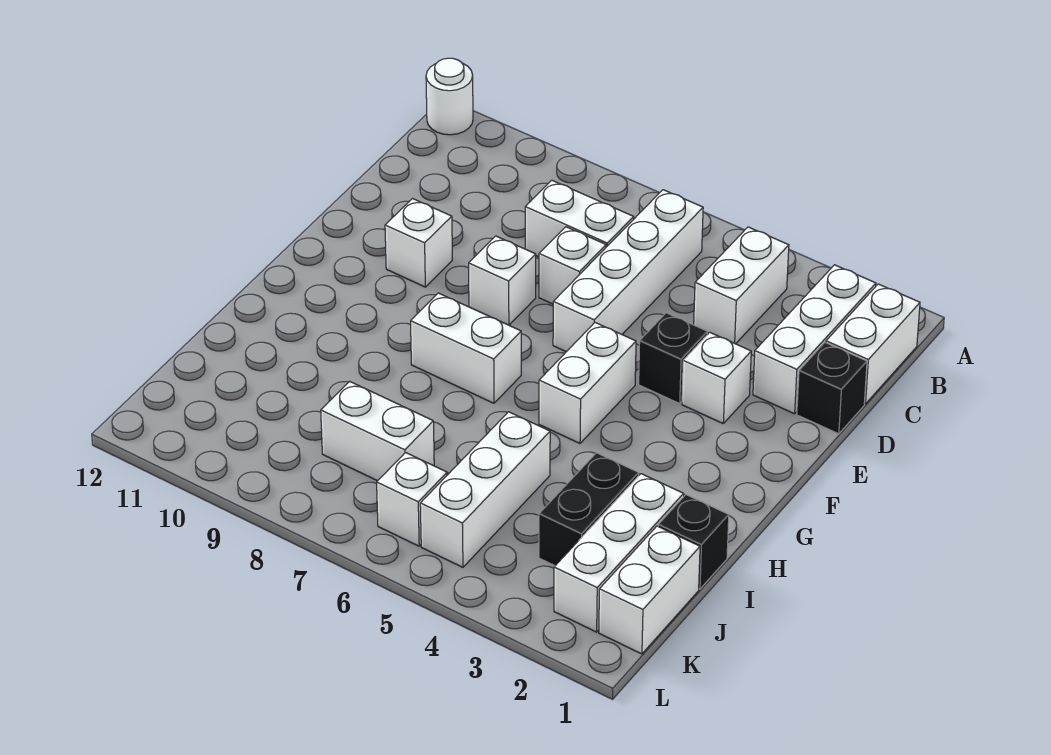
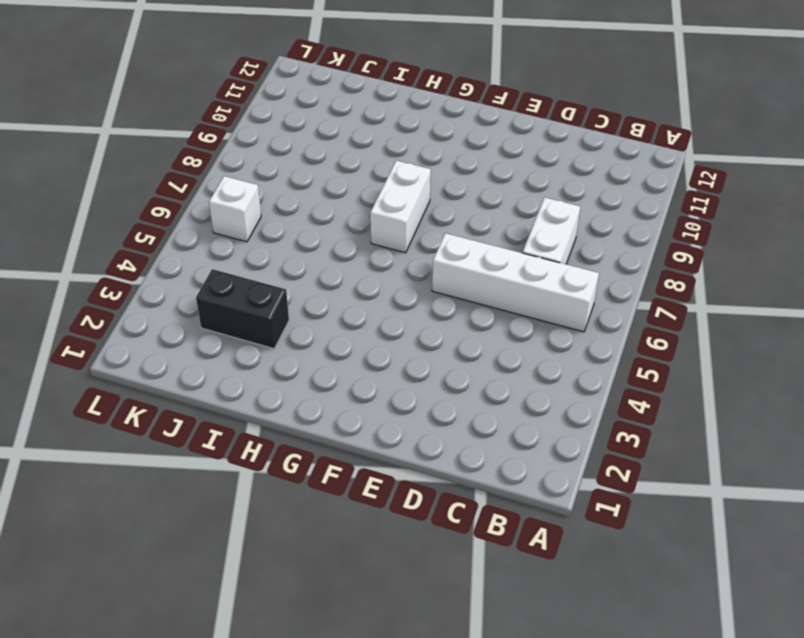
none -> white round brick A12 level 1
none -> white brick B1:C1 level 1
none -> white brick B2:D2 level 1

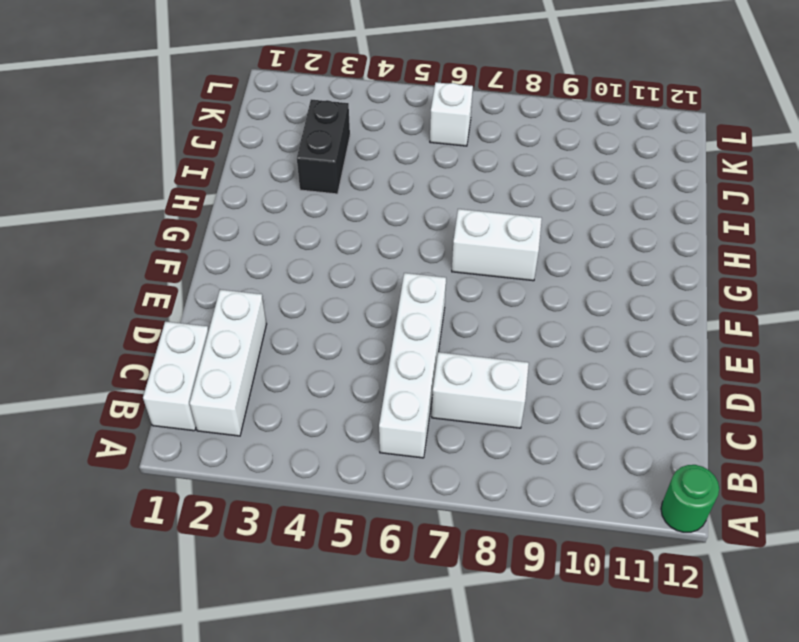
green round brick A12 level 1 -> white round brick A12 level 1
none -> white brick B4:C4 level 1
none -> black brick D1 level 1
none -> white brick D7 level 1

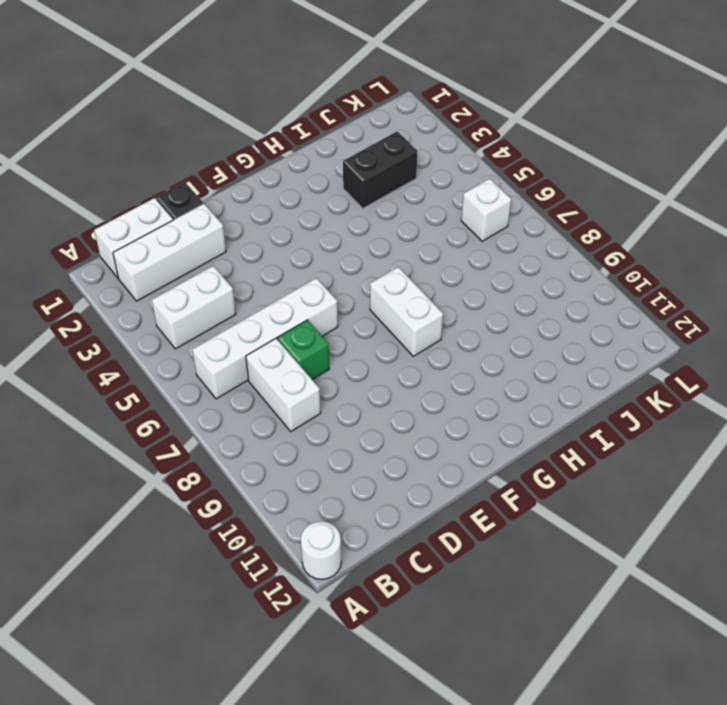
green brick D7 level 1 -> white brick D7 level 1
none -> white brick E3 level 1
none -> black brick E4 level 1
none -> white brick E8 level 1

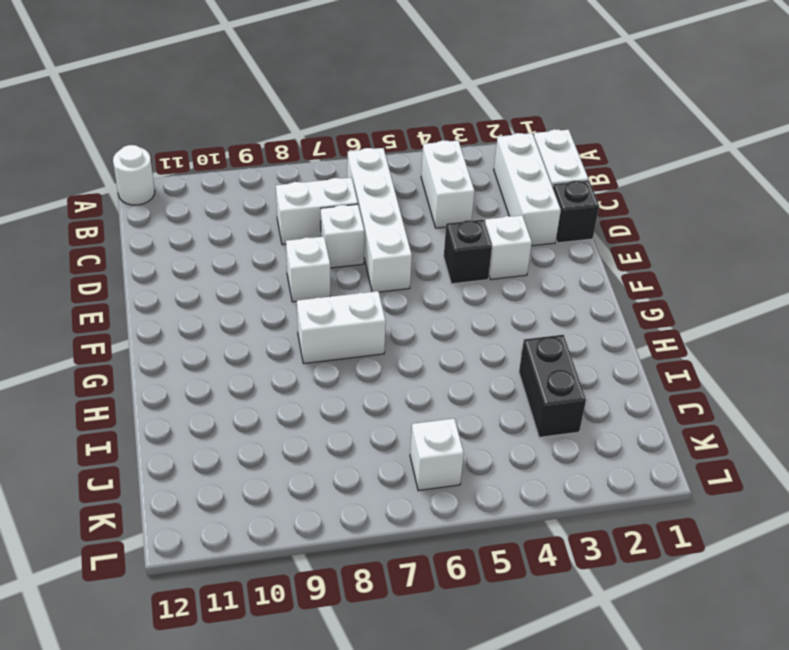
none -> white brick E10 level 1
none -> white brick F5:G5 level 1
none -> black brick I1 level 1

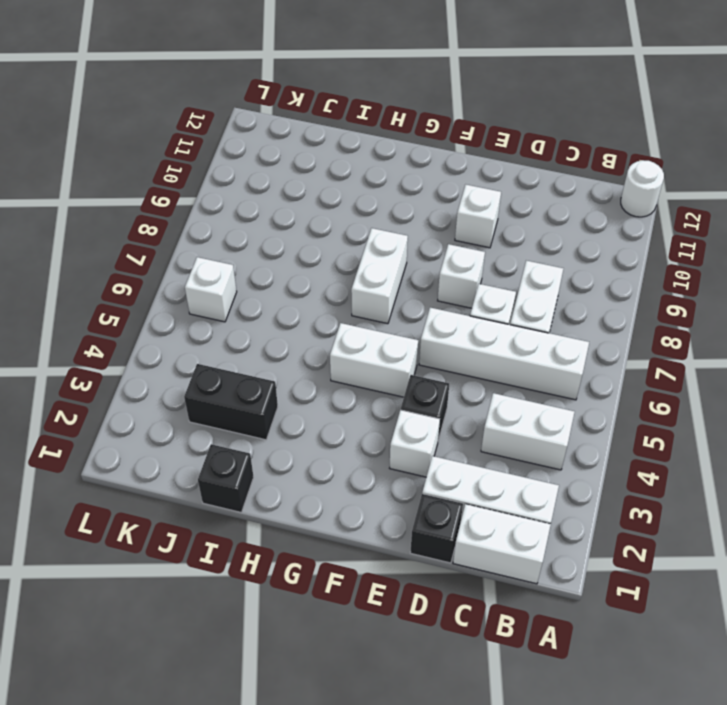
none -> white brick I2:K2 level 1
none -> white brick I5:K5 level 1
none -> white brick J1:K1 level 1

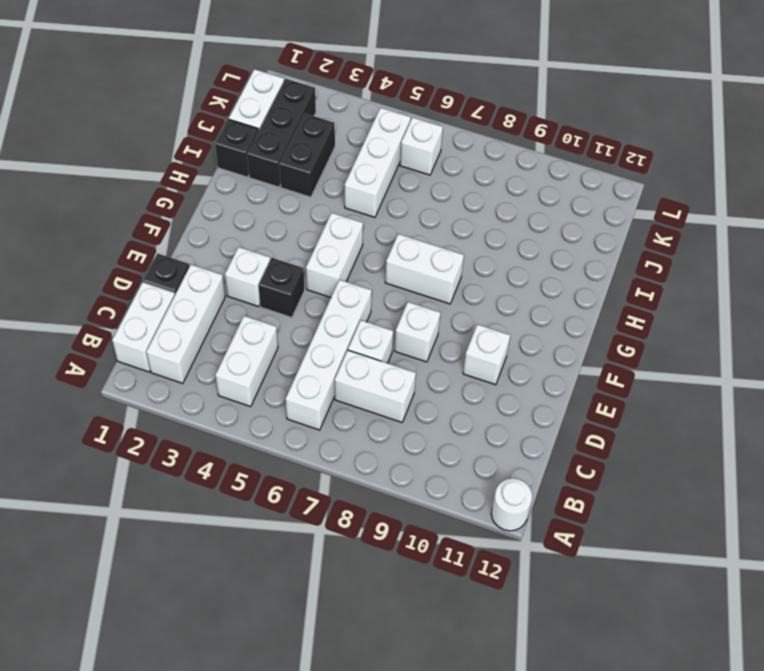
black brick I2:K2 level 1 -> white brick I2:K2 level 1
none -> white brick J7:J8 level 1

